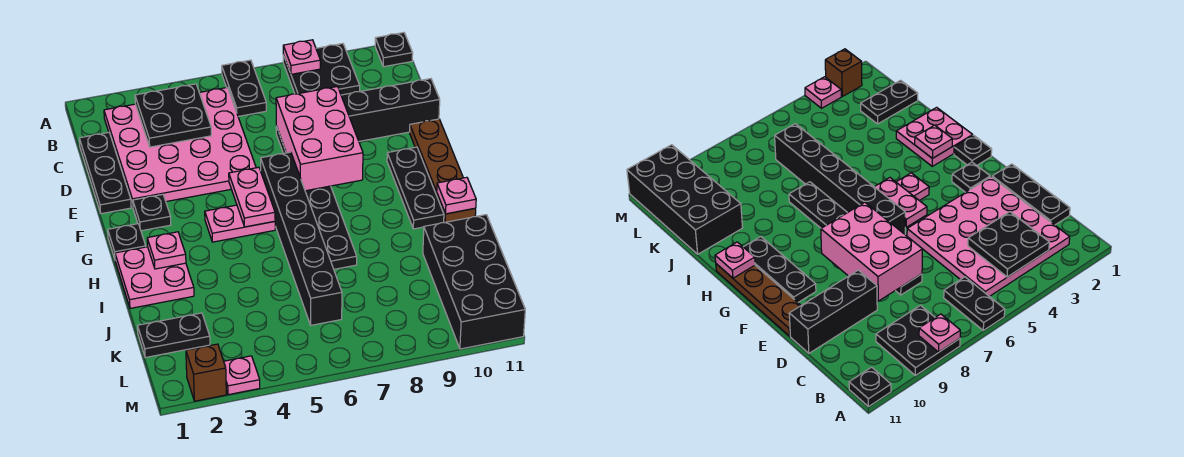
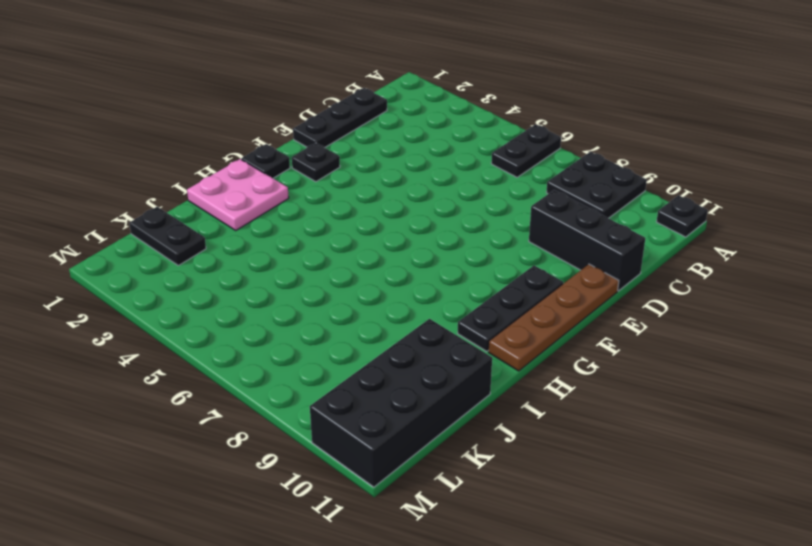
none -> pink plate B2:E5 level 1
none -> black plate D7:I7 level 1
none -> black brick F6:K6 level 1

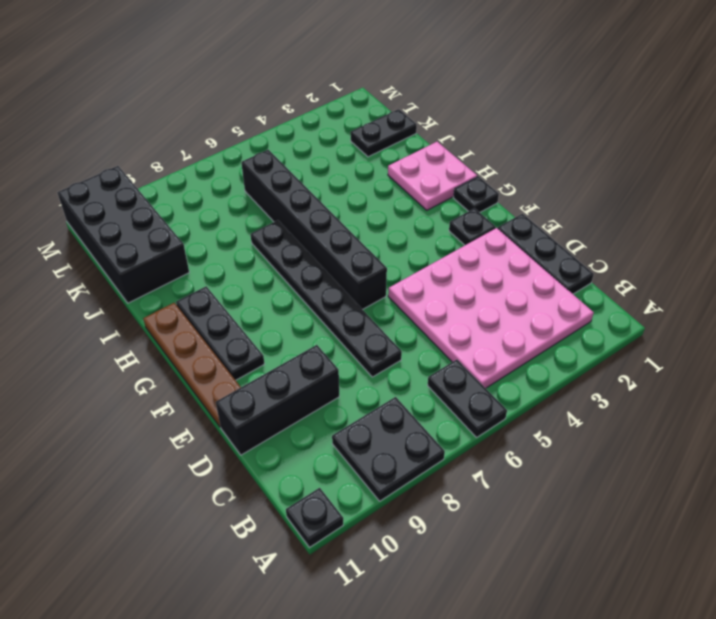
none -> pink plate G4:G5 level 1
none -> brown brick M2 level 1
none -> pink plate M3 level 1

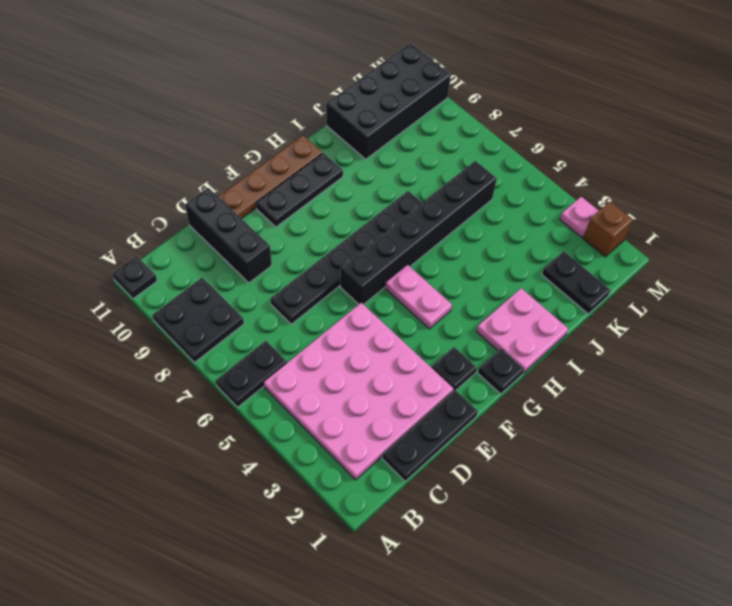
none -> pink plate A8 level 2
none -> black plate B3:C4 level 2
none -> pink brick D7:F8 level 2

